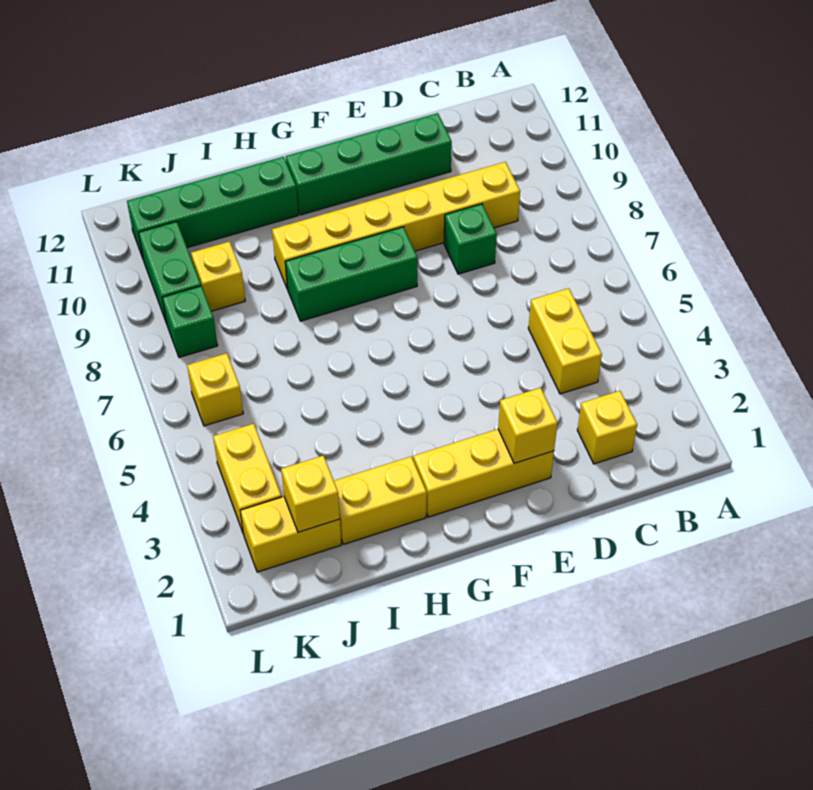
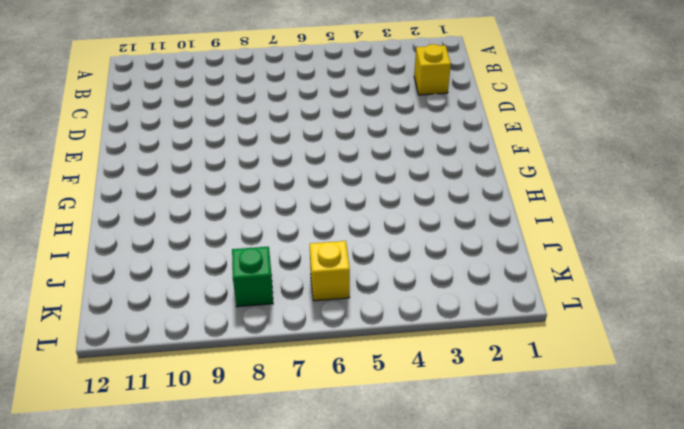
none -> yellow brick C4:C5 level 1
none -> yellow brick C9:H9 level 1
none -> green brick D8 level 1

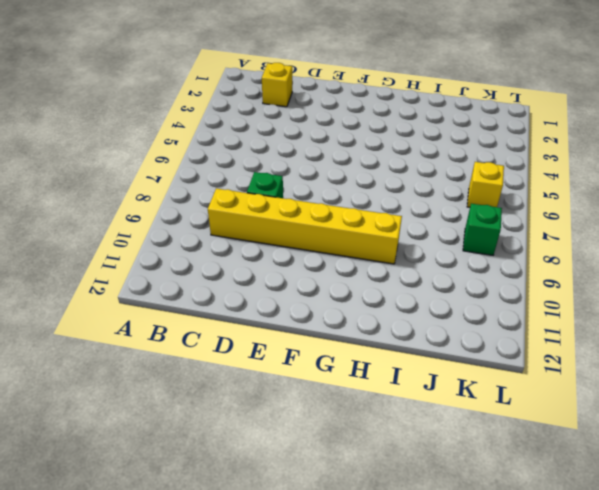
none -> yellow brick C4:C5 level 1
none -> green brick D11:G11 level 1
none -> yellow brick E2:G2 level 1

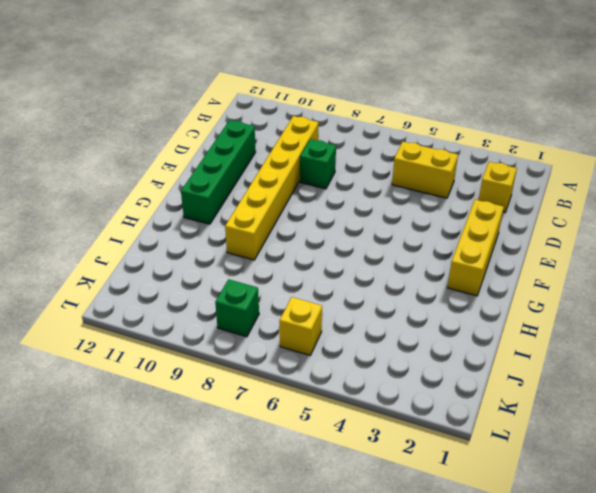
none -> green brick F8:H8 level 1
none -> yellow brick H2:I2 level 1
none -> green brick H11:K11 level 1

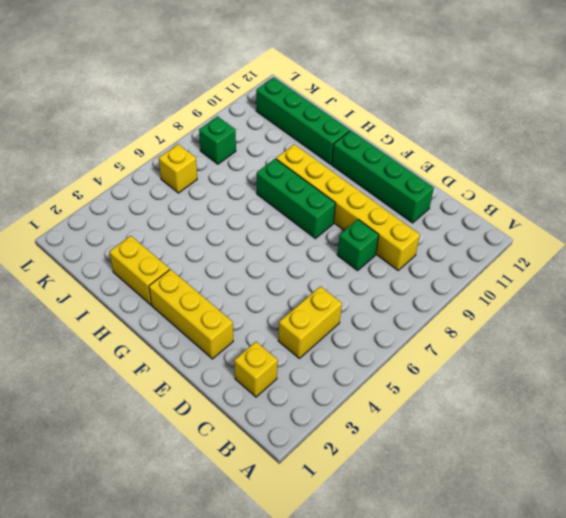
none -> yellow brick J2:K2 level 1
none -> yellow brick J9 level 1
none -> yellow brick K3:K4 level 1

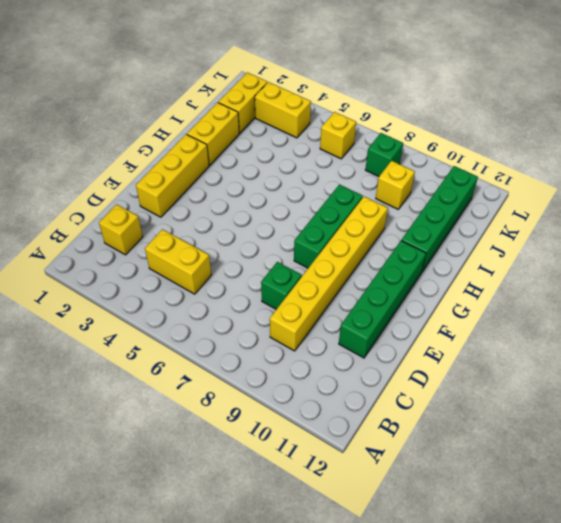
none -> green brick K9:K10 level 1
none -> yellow brick E2 level 2
none -> yellow brick J2 level 2

